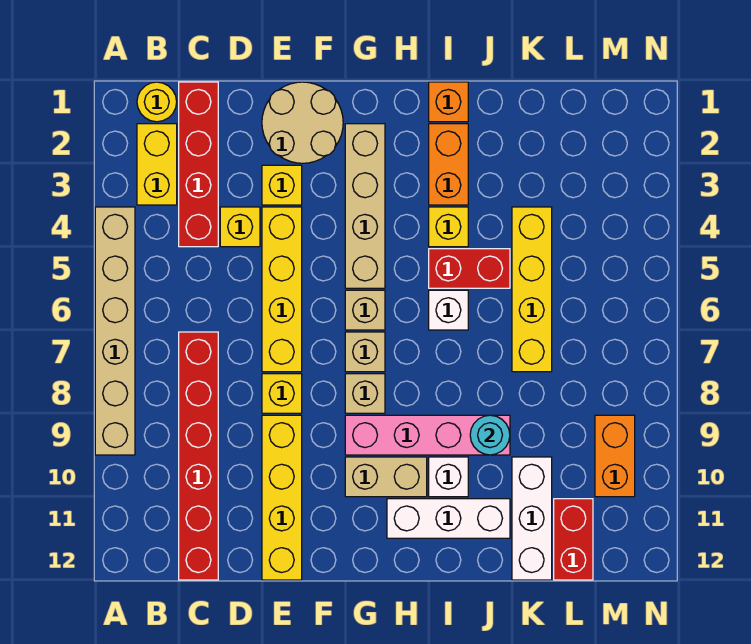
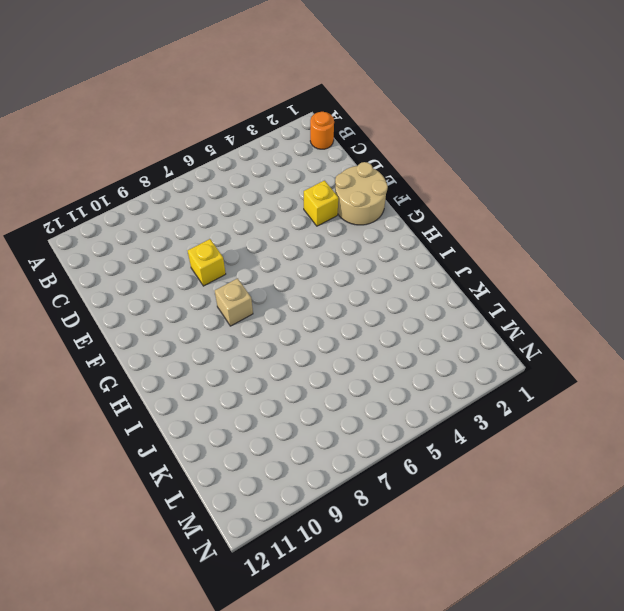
orange round brick B1 level 1 -> yellow round brick B1 level 1
none -> tan brick A4:A9 level 1
none -> yellow brick B2:B3 level 1
none -> red brick C1:C4 level 1

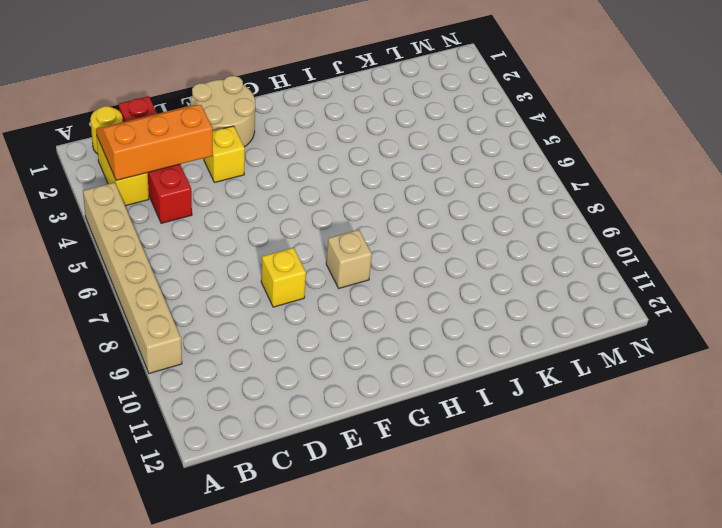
orange slope B2:D3 level 2 top 3 -> none
none -> red brick C7:C12 level 1
none -> yellow brick D4 level 1
none -> yellow brick E4:E7 level 1

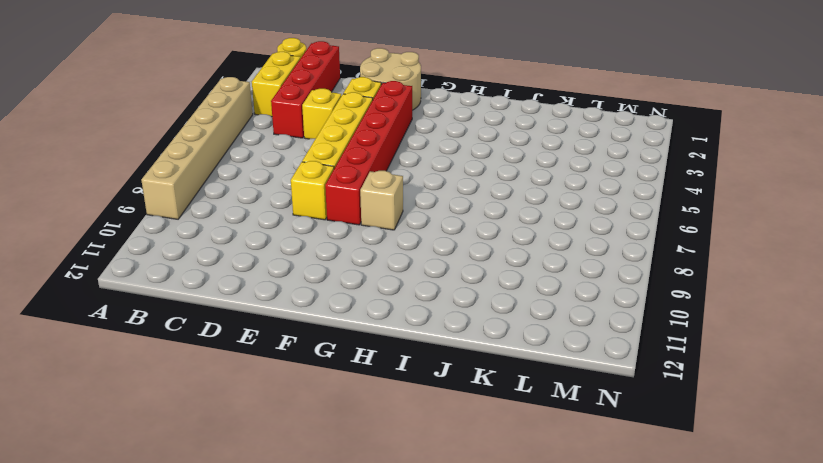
red brick F3:F8 level 1 -> red brick C7:C12 level 1
none -> yellow brick E9:E12 level 1
none -> tan brick G2:G5 level 1
none -> tan brick G6 level 1

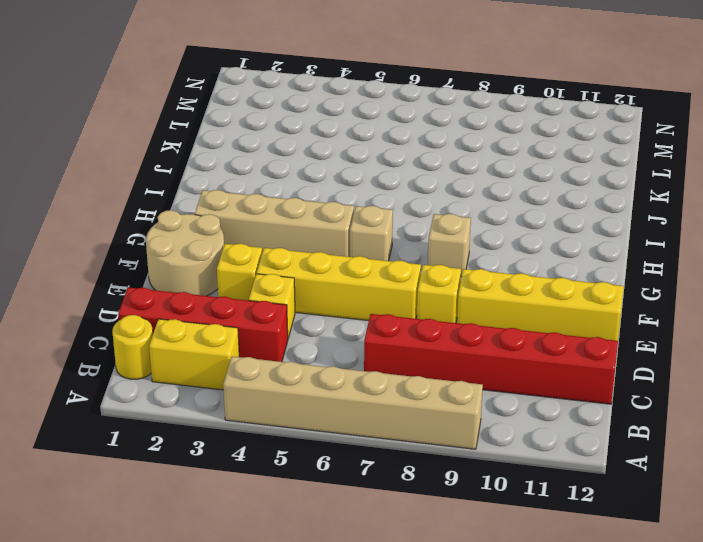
none -> tan brick G7 level 1
none -> pink brick G9:J9 level 1
none -> tan brick G10:H10 level 1

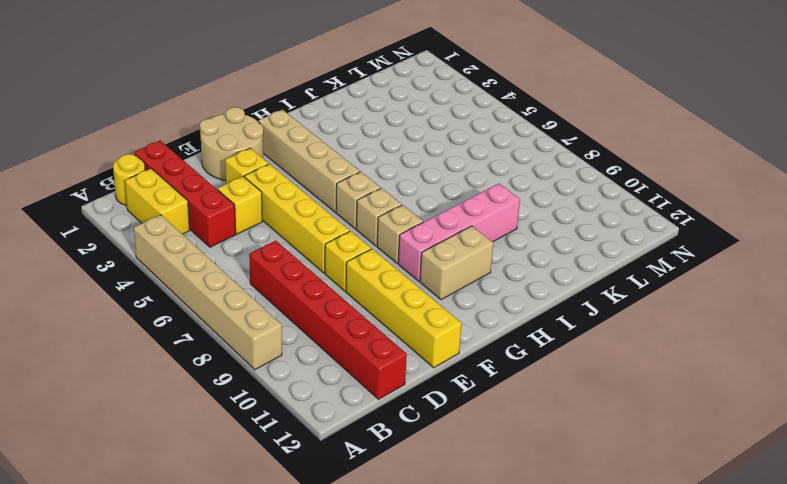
none -> white brick H11:J11 level 1
none -> orange brick I1 level 1
none -> orange brick I2:I3 level 1

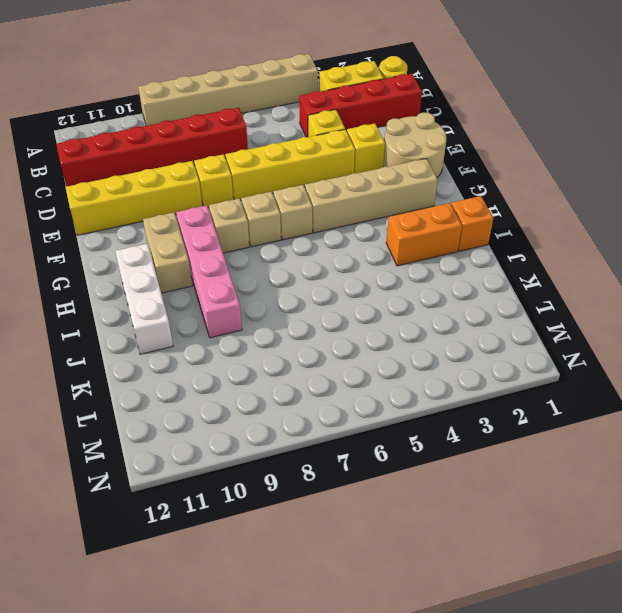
none -> yellow brick I4 level 1
none -> red brick I5:J5 level 1
none -> white brick I6 level 1

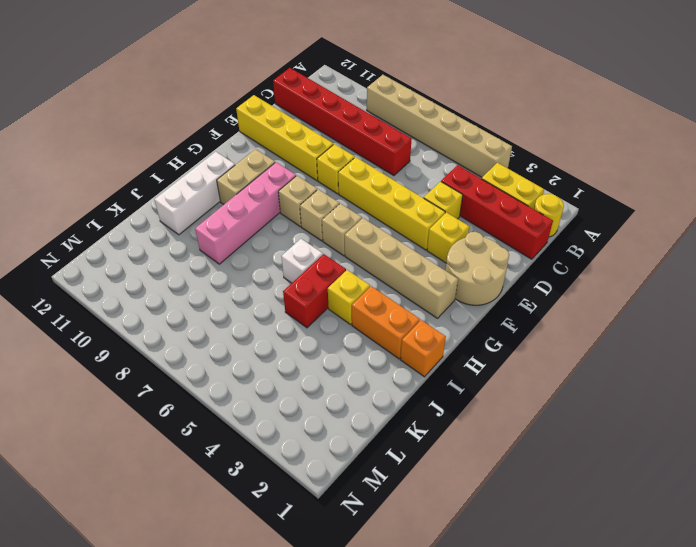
none -> white brick I10 level 1
none -> yellow brick K4:K7 level 1
none -> white brick K10:K12 level 1

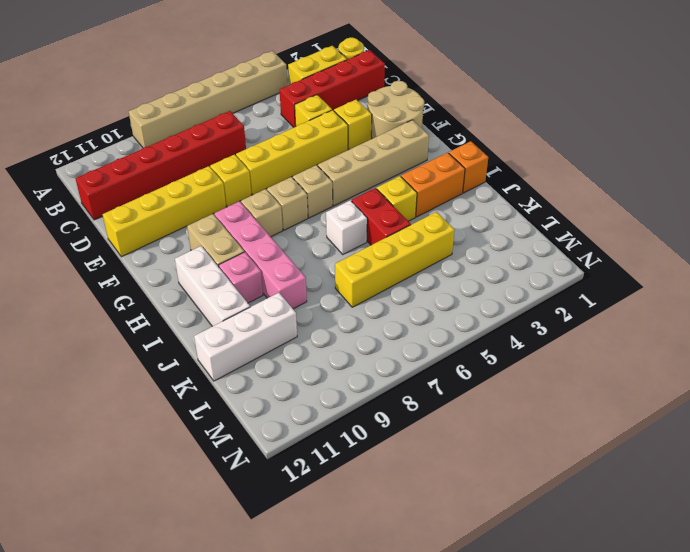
pink brick I10 level 1 -> white brick I10 level 1
none -> red brick L11:L12 level 1
none -> orange brick M9:M10 level 1
none -> cyan round brick J9 level 2

